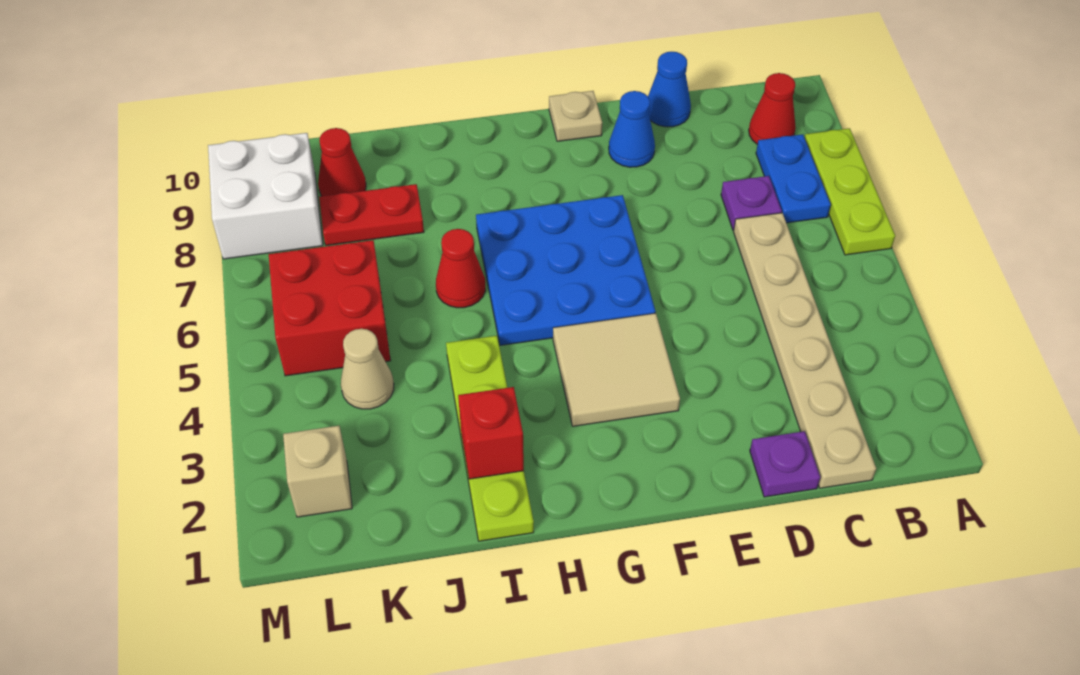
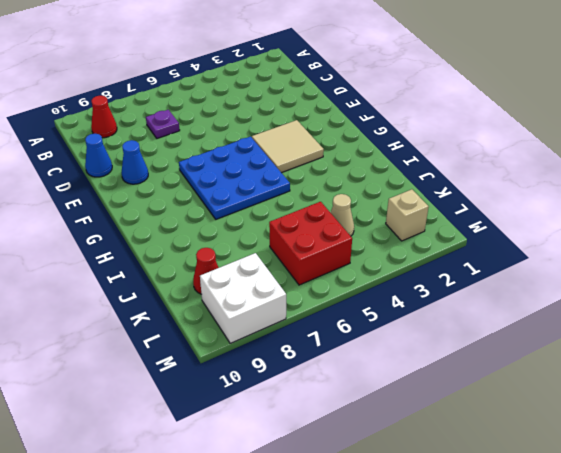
none -> lime plate A6:A8 level 1
none -> blue plate B7:B8 level 1
none -> tan plate C1:C6 level 1

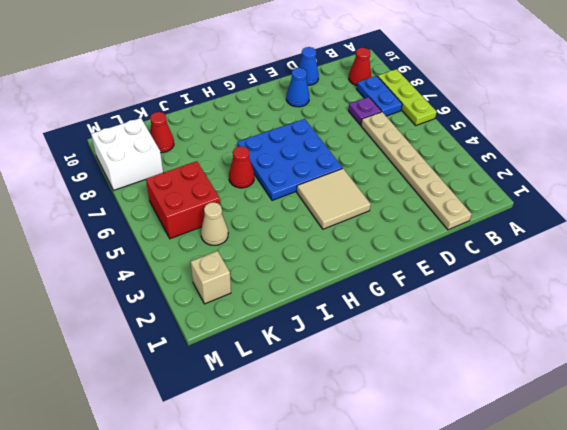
none -> purple plate D1 level 1
none -> tan plate F10 level 1
none -> lime plate I1:I4 level 1

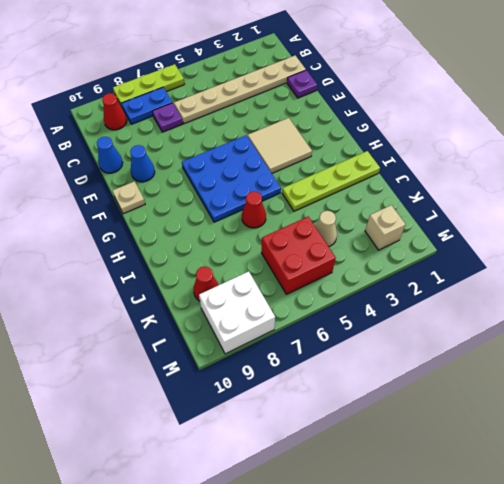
none -> red plate J8:K8 level 1
none -> red brick I2 level 2

